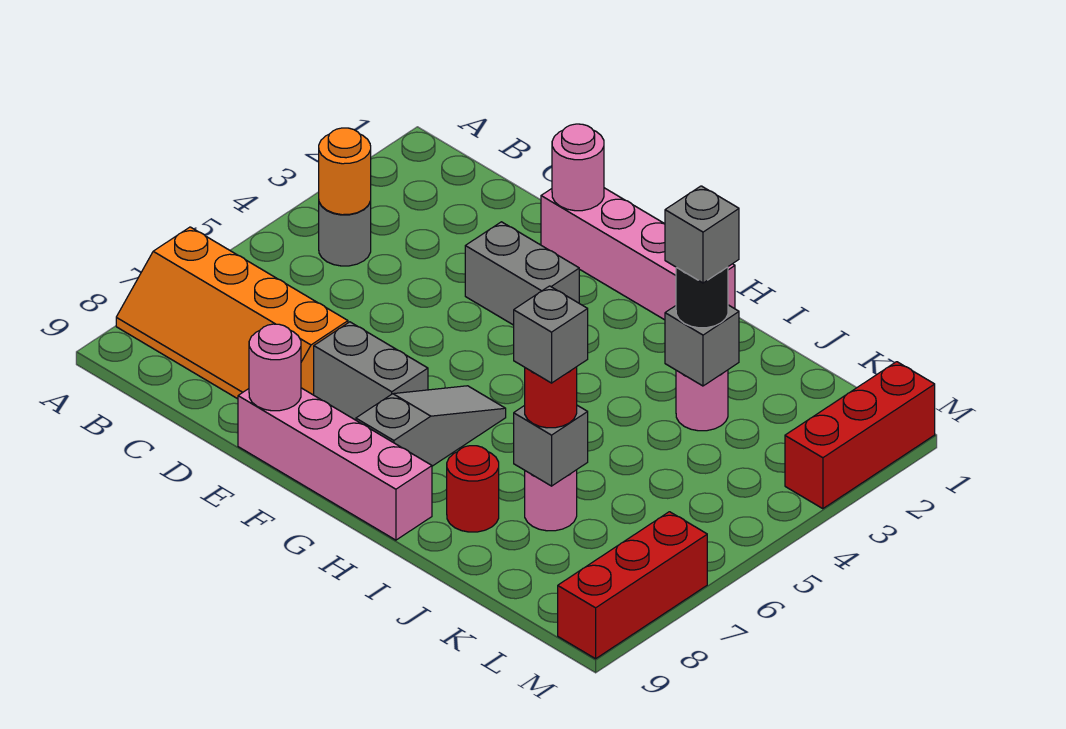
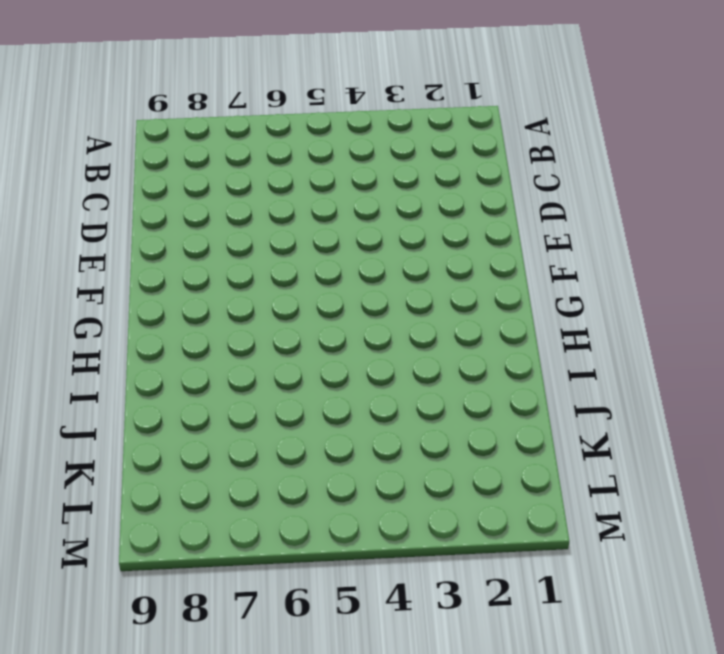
none -> orange slope A7:D8 level 1 top 7
none -> grey round brick B4 level 1
none -> pink brick E1:H1 level 1

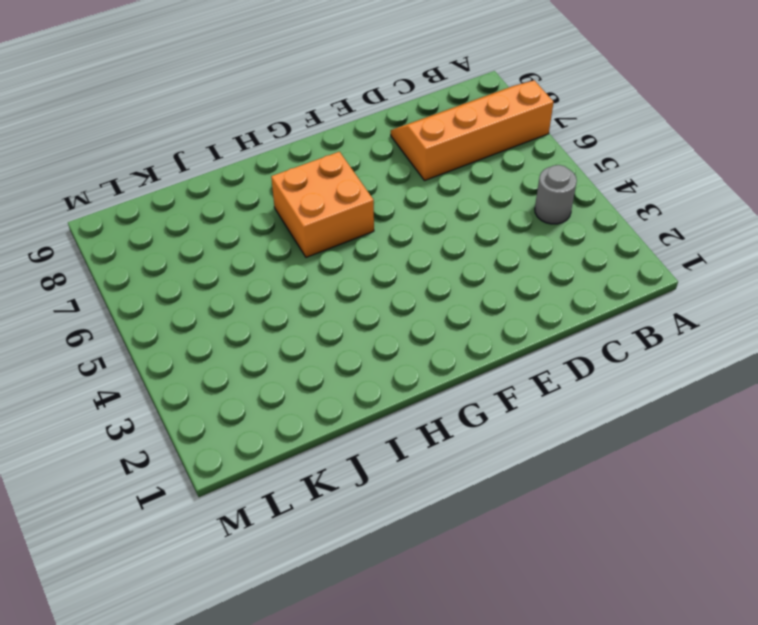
orange brick G6:H7 level 1 -> grey slope G6:G8 level 1 top 8
none -> pink brick E1:H1 level 1
none -> grey brick E3:F3 level 1
none -> grey brick E7:F7 level 1

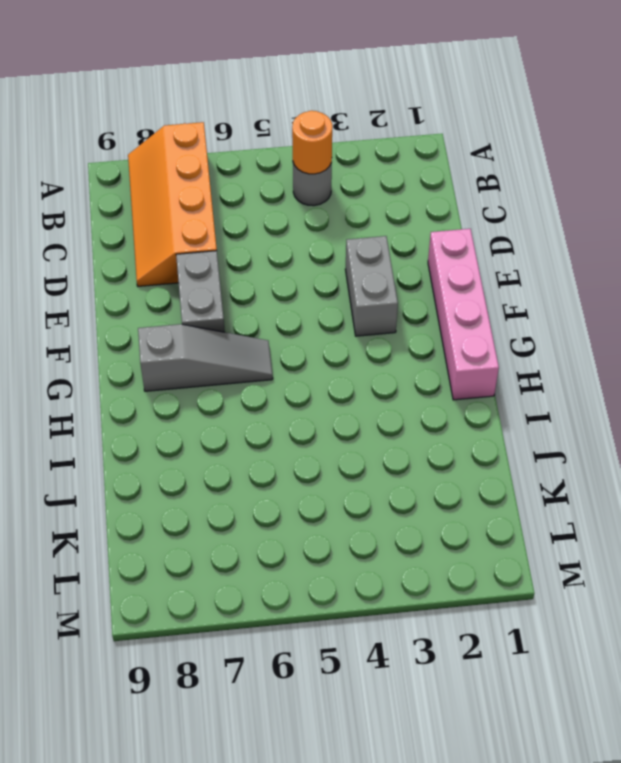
none -> pink brick E9:H9 level 1
none -> red round brick I8 level 1
none -> pink round brick J3 level 1

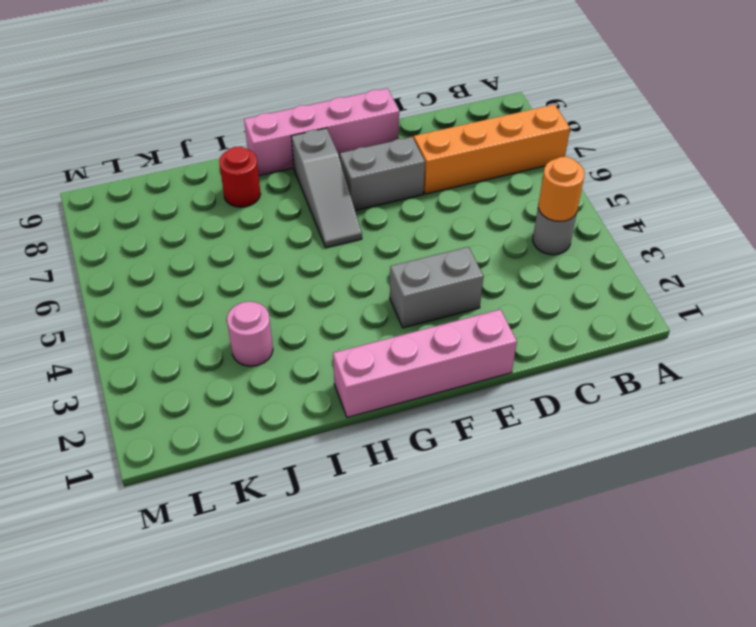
none -> pink round brick J7 level 1
none -> red brick M1:M3 level 1
none -> red brick M7:M9 level 1

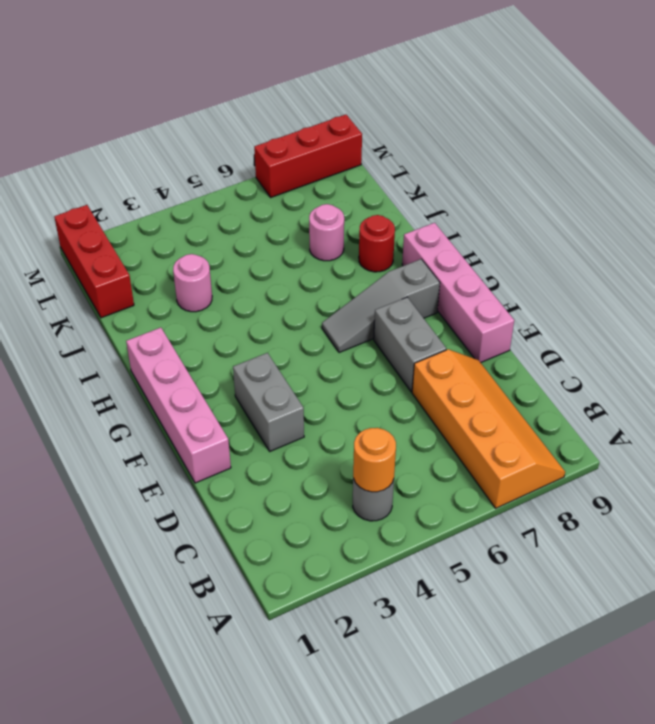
red brick K1:M1 level 1 -> red brick M1:M3 level 1
none -> pink round brick E1 level 2
none -> pink round brick E9 level 2
none -> grey brick J3 level 2

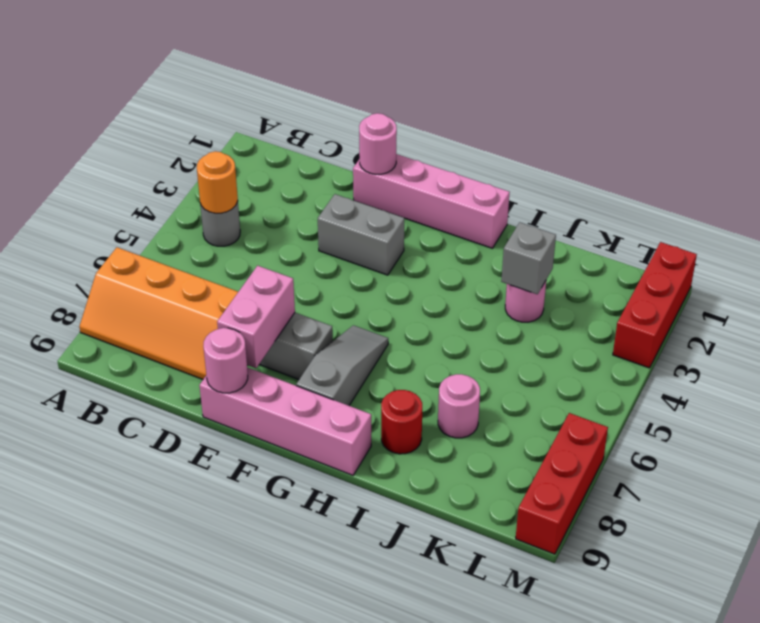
pink brick E7:E8 level 2 -> none
none -> grey brick J7 level 2
none -> black round brick J3 level 3
none -> red round brick J7 level 3

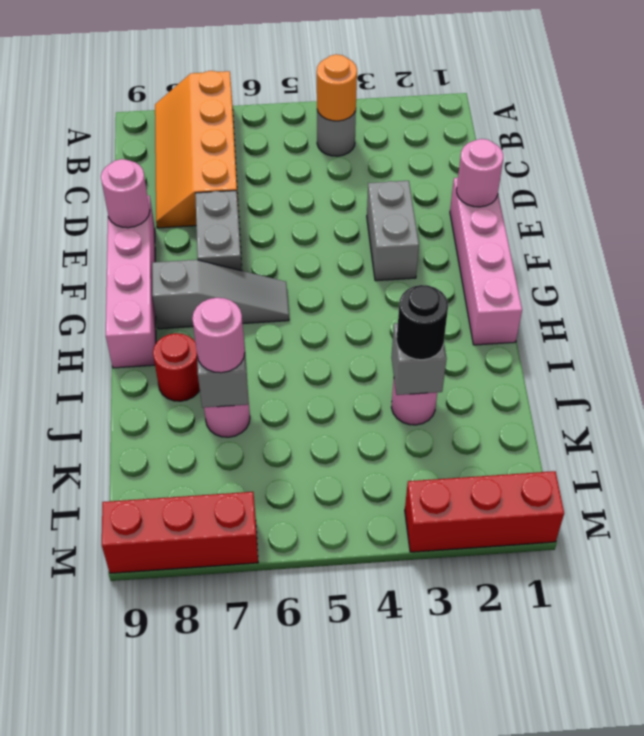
pink round brick J7 level 3 -> red round brick J7 level 3
none -> grey brick J3 level 4
none -> grey brick J7 level 4

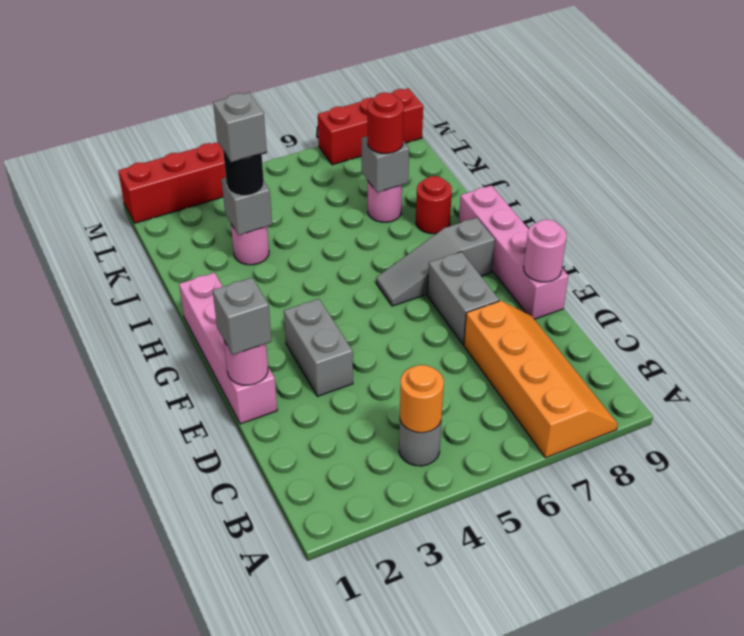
grey brick E1 level 3 -> grey brick J7 level 4

